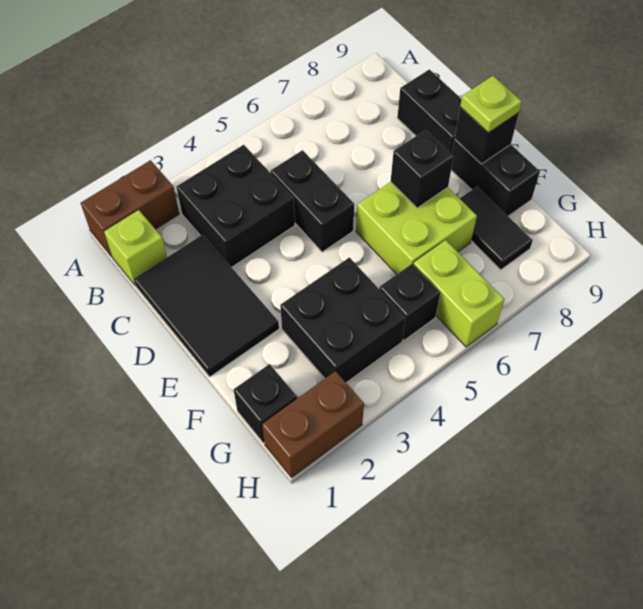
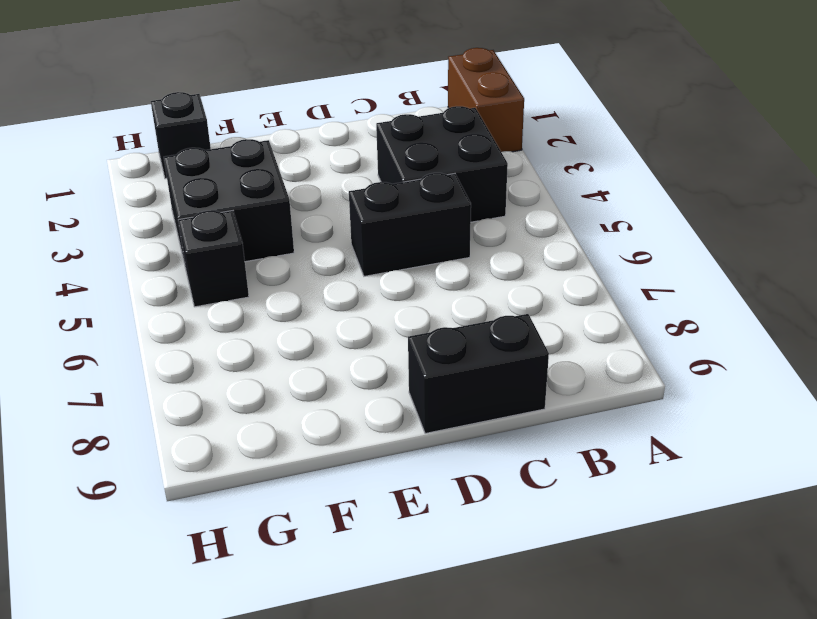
none -> lime brick B1 level 1
none -> black tile C1:E2 level 1
none -> lime brick E6:F7 level 1

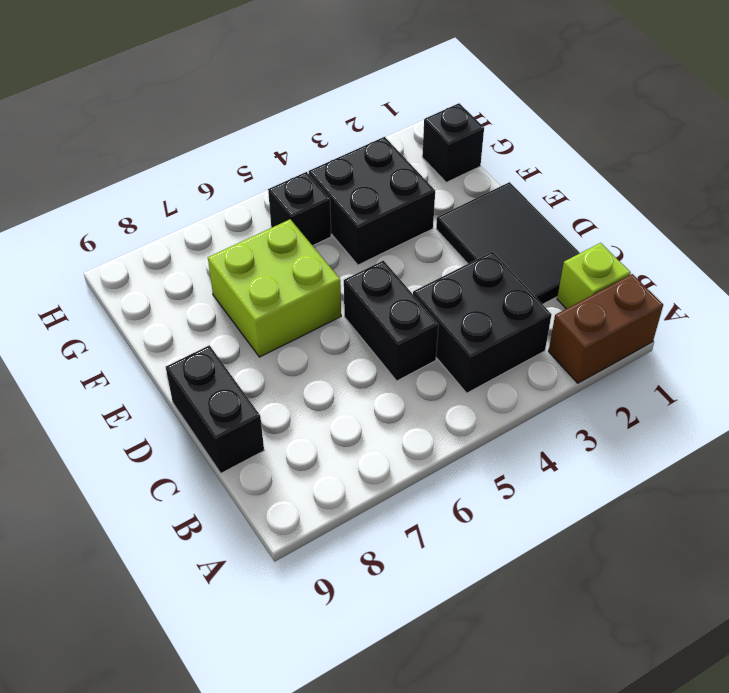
none -> black brick E9:F9 level 1
none -> black tile F8:G8 level 1
none -> lime brick G6:H6 level 1

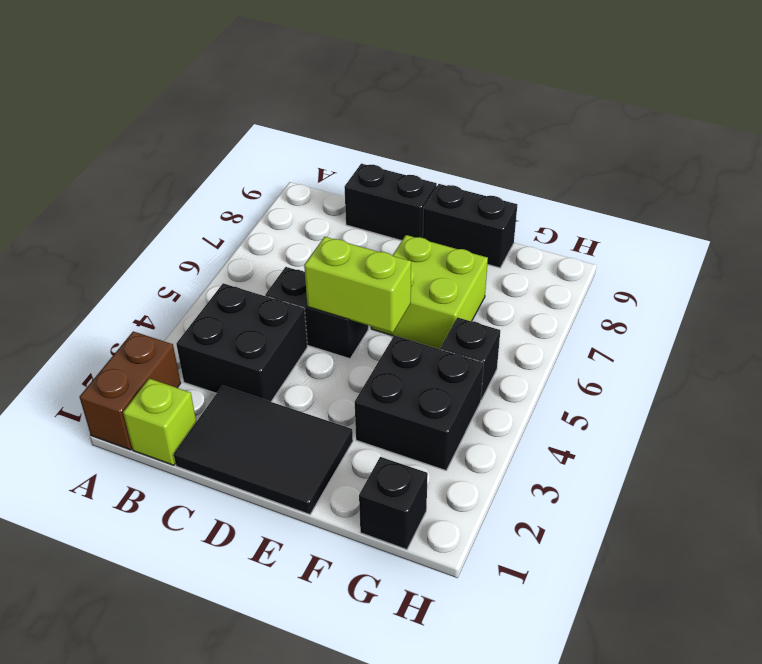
lime brick D5:E5 level 2 -> lime brick G6:H6 level 1
none -> black tile F8:G8 level 1
none -> brown brick H1:H2 level 1
none -> black brick E7 level 2

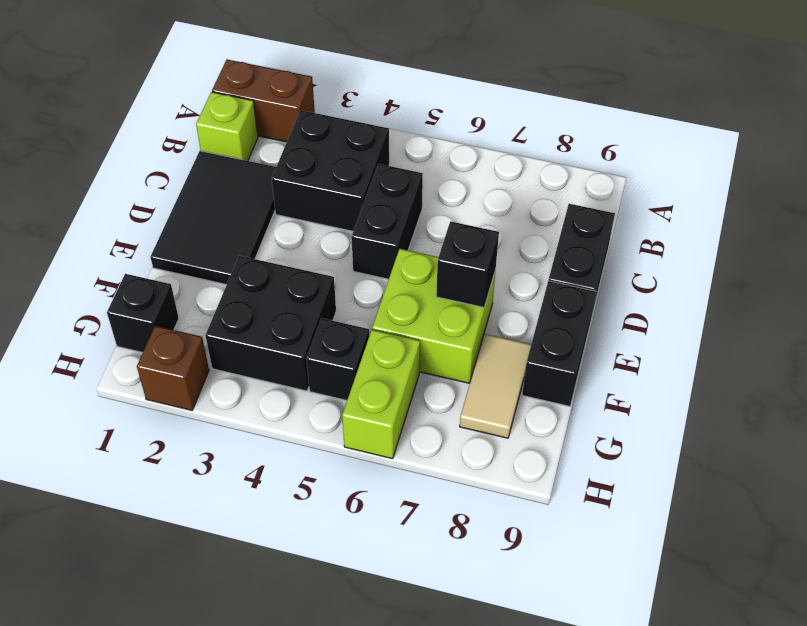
tan tile F8:G8 level 1 -> black tile F8:G8 level 1
brown brick H2 level 1 -> brown brick H1:H2 level 1
none -> black brick E9 level 2
none -> lime plate E9 level 3

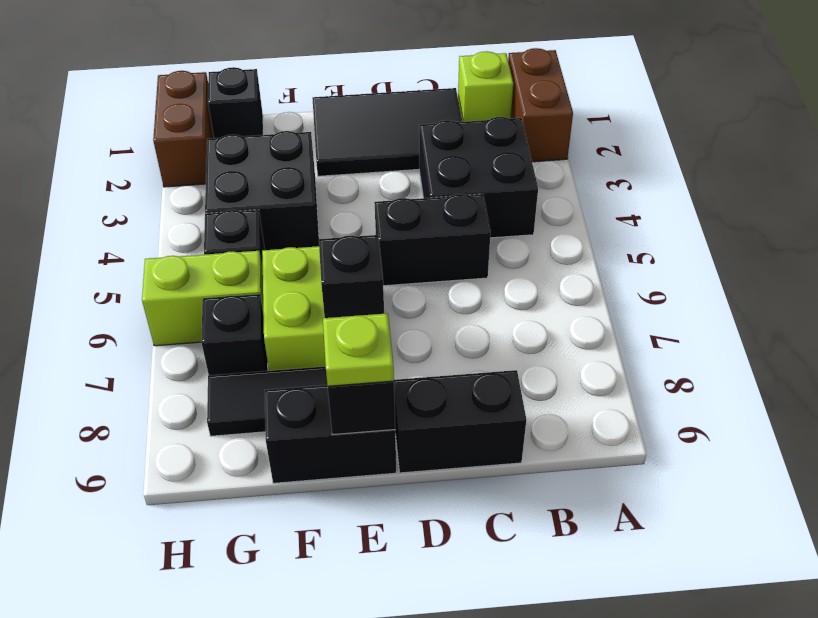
black brick G7 level 1 -> none

